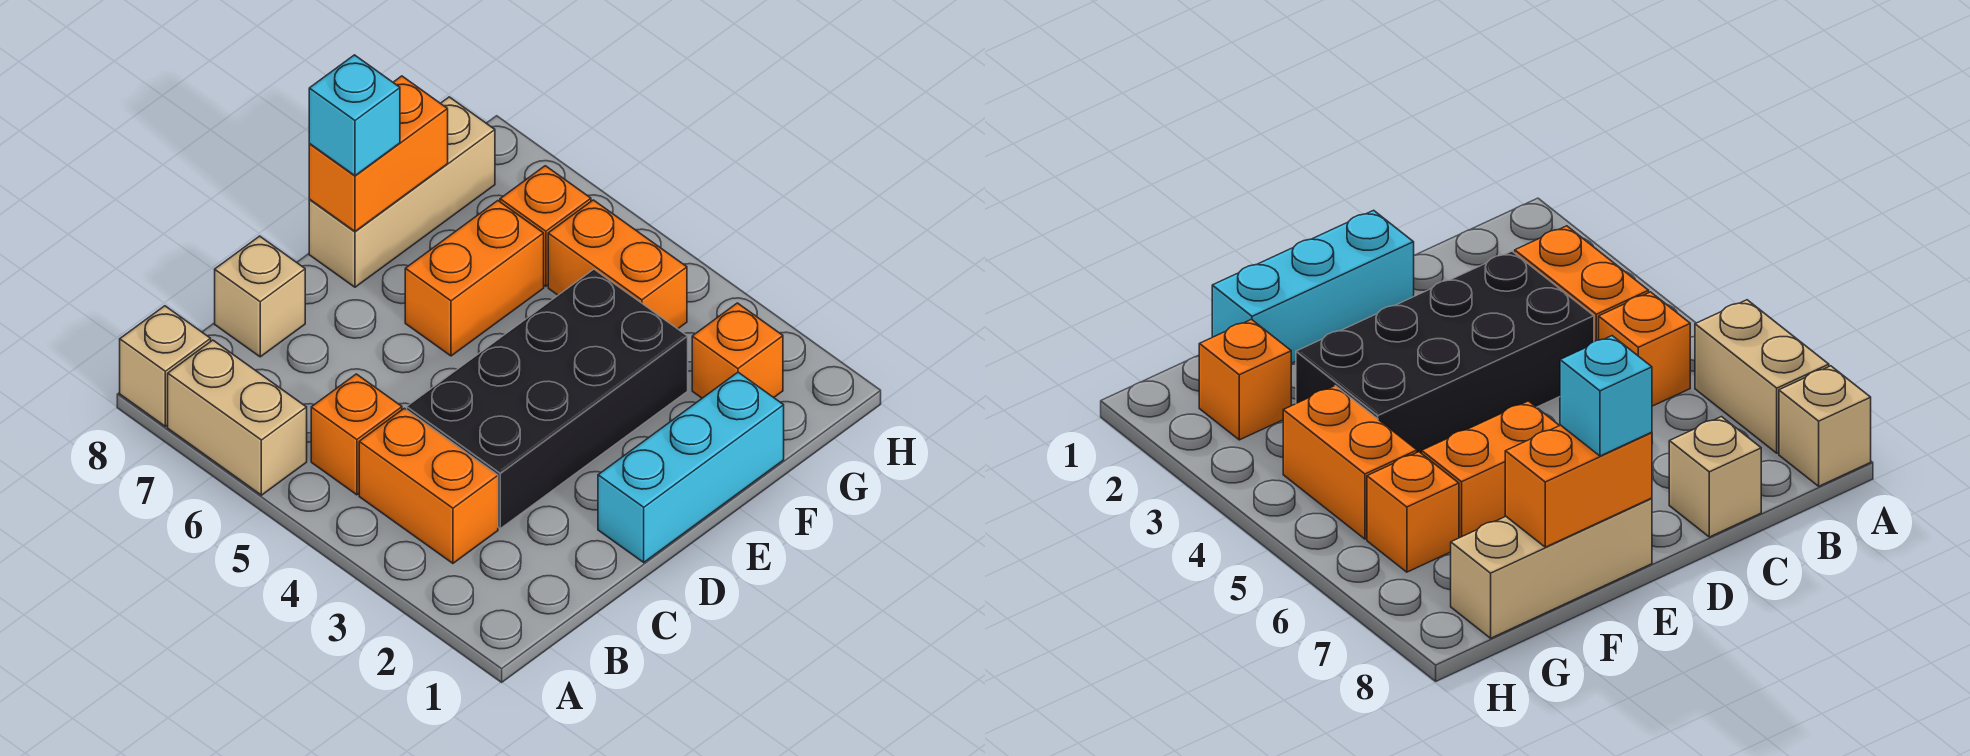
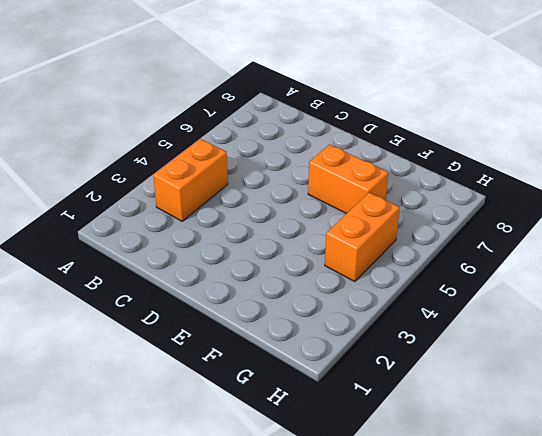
none -> tan brick A6:A7 level 1
none -> tan brick A8 level 1
none -> orange brick B5 level 1

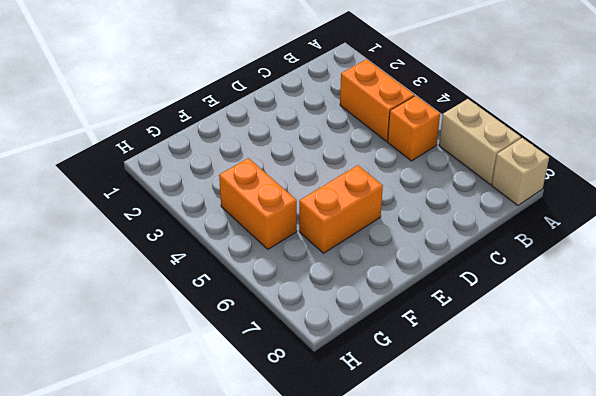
none -> black brick C3:F4 level 1
none -> tan brick C8 level 1
none -> cyan brick D1:F1 level 1

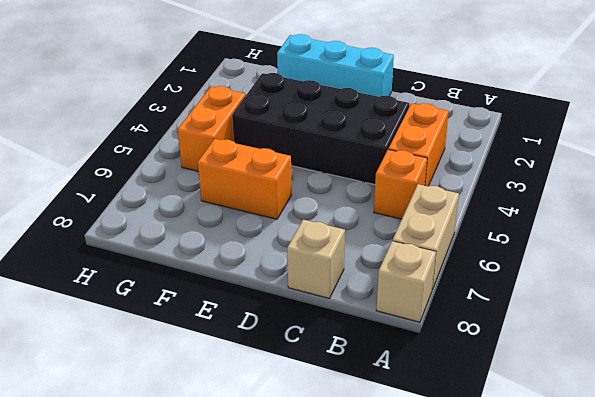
none -> tan brick E8:G8 level 1
none -> orange brick G2 level 1
none -> orange brick G6 level 1

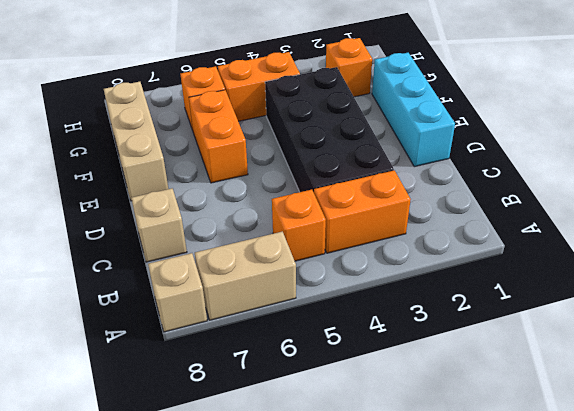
none -> orange brick E8:F8 level 2
none -> cyan brick E8 level 3

